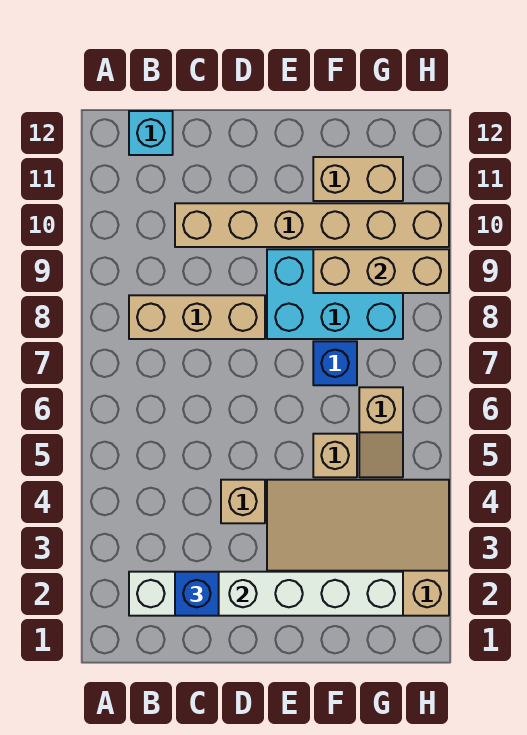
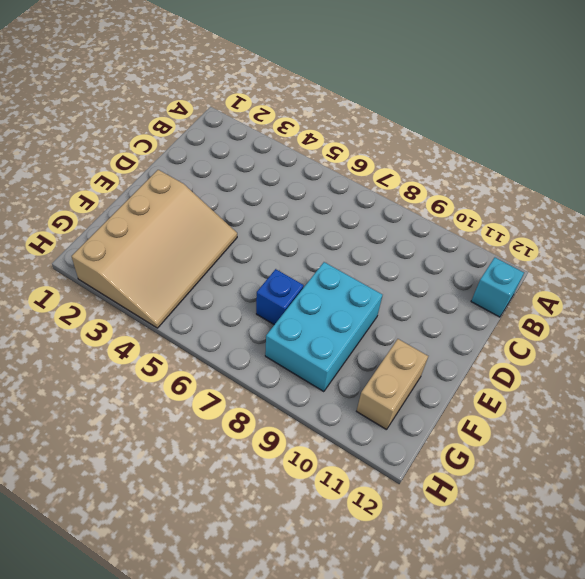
none -> tan brick B8:D8 level 1
none -> tan brick C10:H10 level 1
none -> tan brick D4 level 1

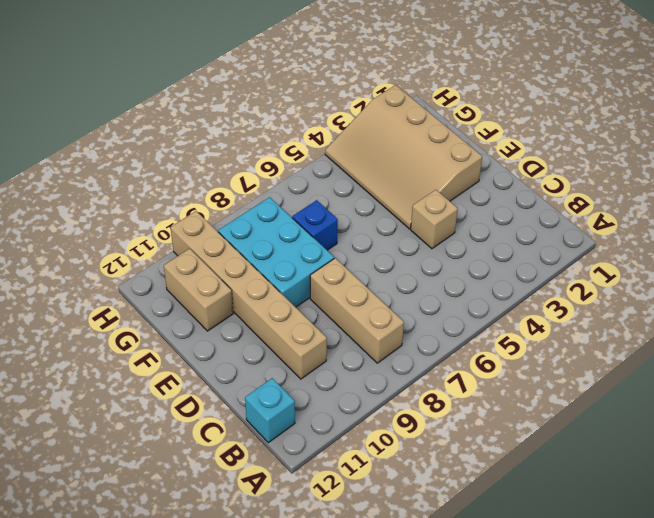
none -> tan brick F5 level 1
none -> tan slope G5:G6 level 1 top 6
none -> white brick B2:G2 level 2

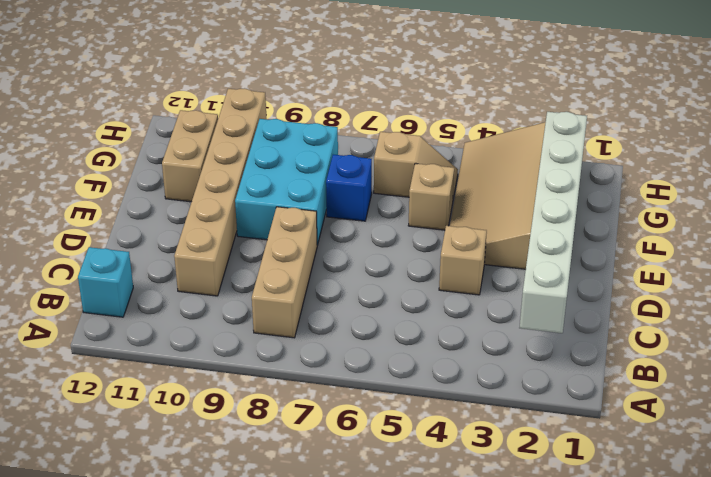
none -> tan brick F9:H9 level 2
none -> blue brick C2 level 3

